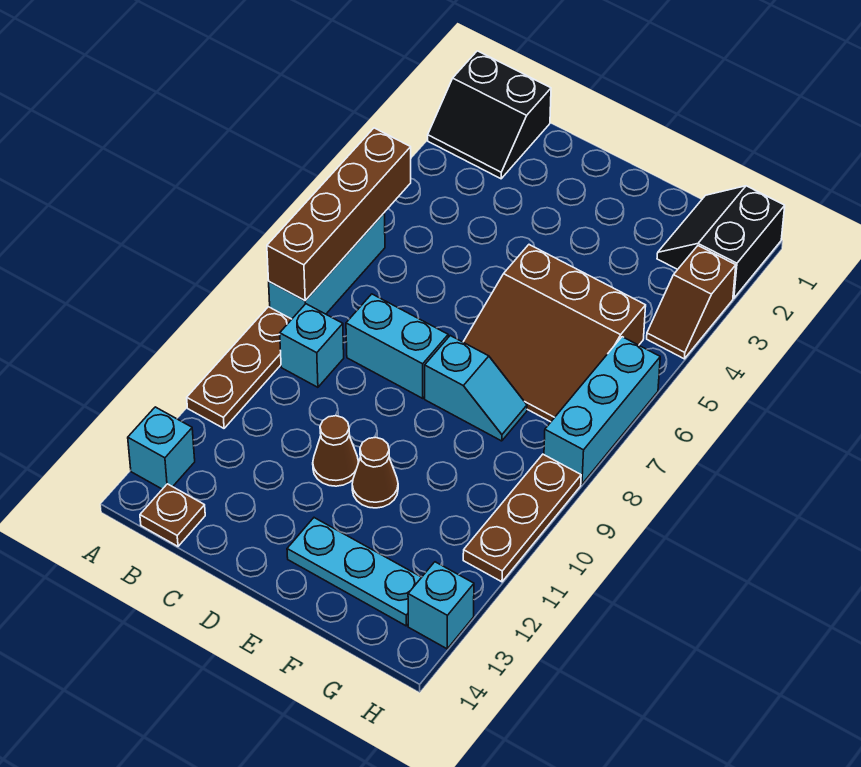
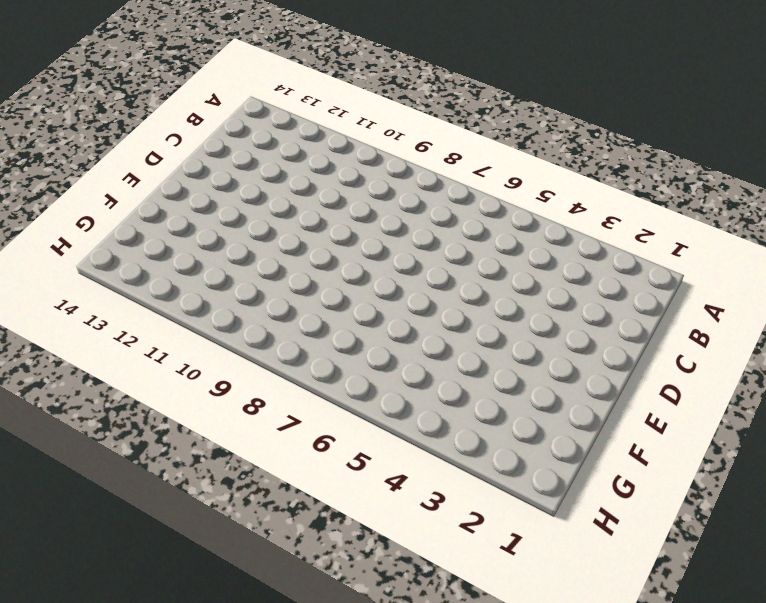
none -> black slope A1:B2 level 1 top 1
none -> cyan brick A6:A8 level 1
none -> brown plate A9:A11 level 1

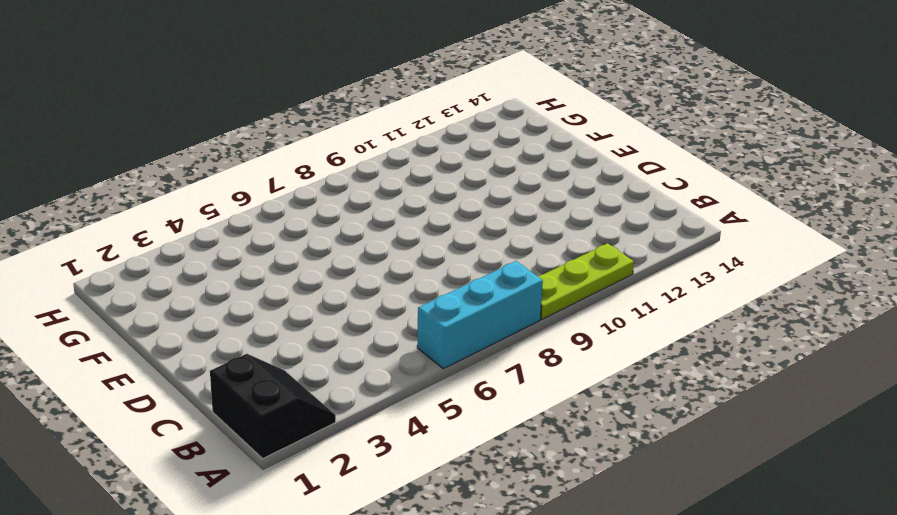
lime plate A9:A11 level 1 -> brown plate A9:A11 level 1
none -> cyan brick A13 level 1
none -> cyan brick B9 level 1
none -> brown plate B14 level 1

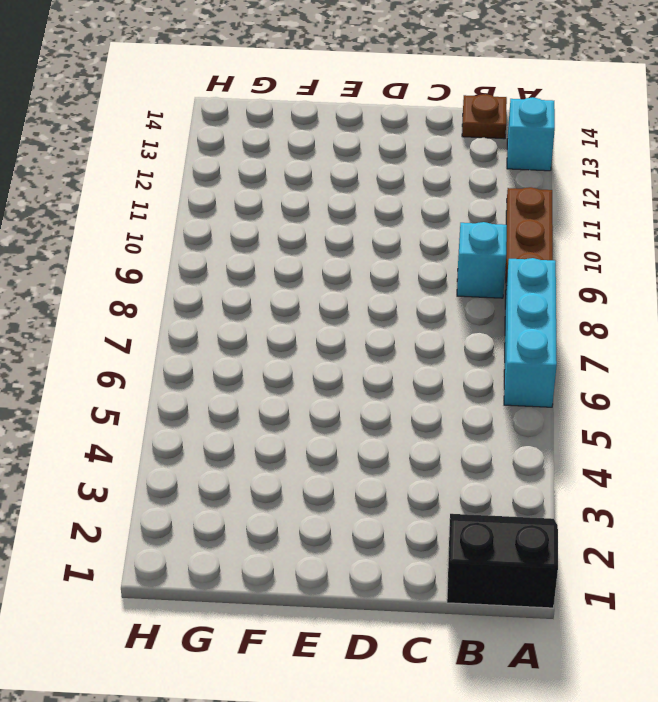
none -> cyan brick C8:D8 level 1
none -> brown cone D11 level 1
none -> brown slope E5:G7 level 1 top 5

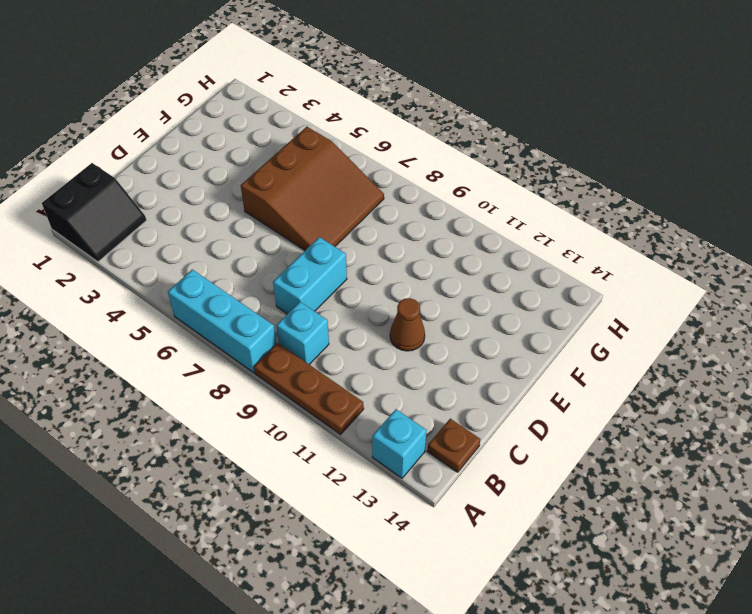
none -> cyan slope E8:F8 level 1 top E
none -> brown cone E11 level 1
none -> cyan plate E13:G13 level 1

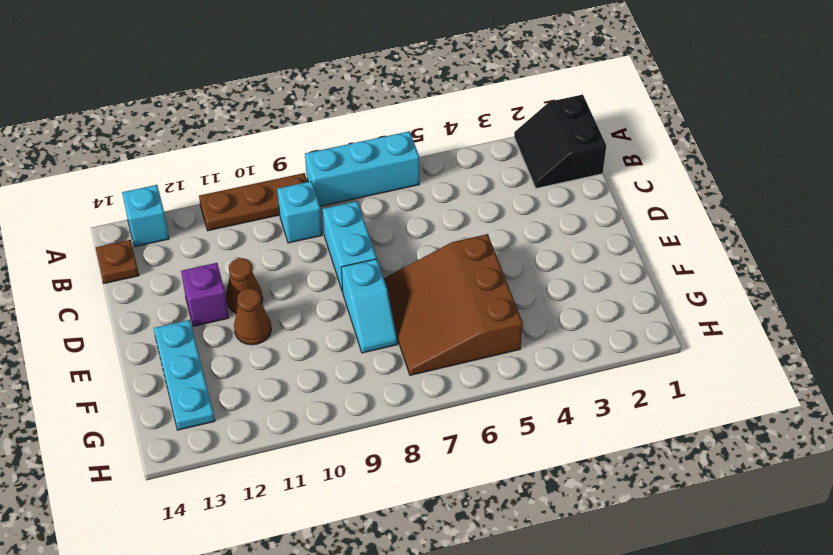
purple brick D12 level 1 -> none
none -> black slope G1:H2 level 1 top H
none -> brown slope H3:H4 level 1 top 3
none -> cyan brick H6:H8 level 1

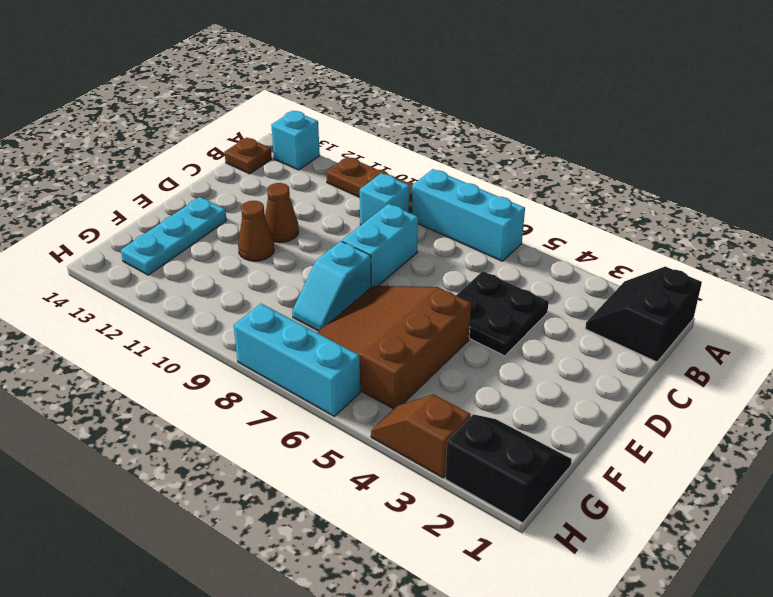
black plate C4:D5 level 1 -> none
none -> brown plate H9:H11 level 1
none -> cyan brick H13 level 1
none -> brown brick A5:A8 level 2

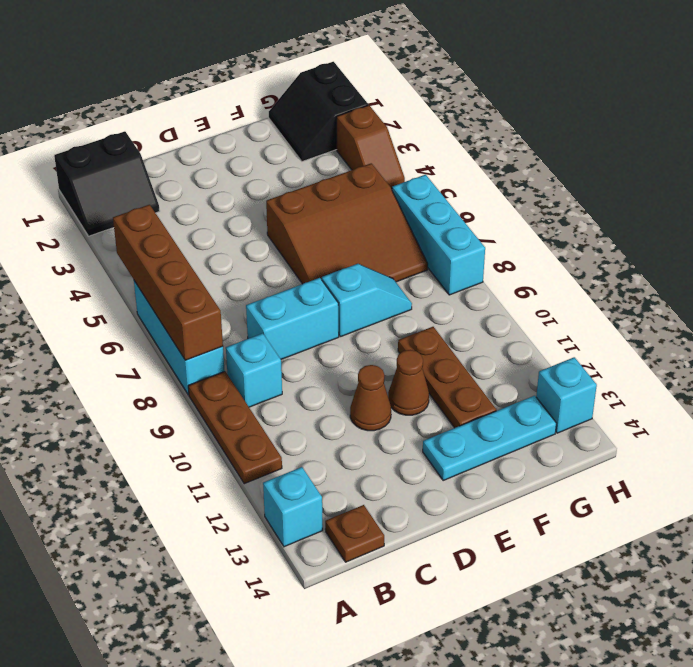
brown plate F10:F12 level 1 -> brown plate H9:H11 level 1

